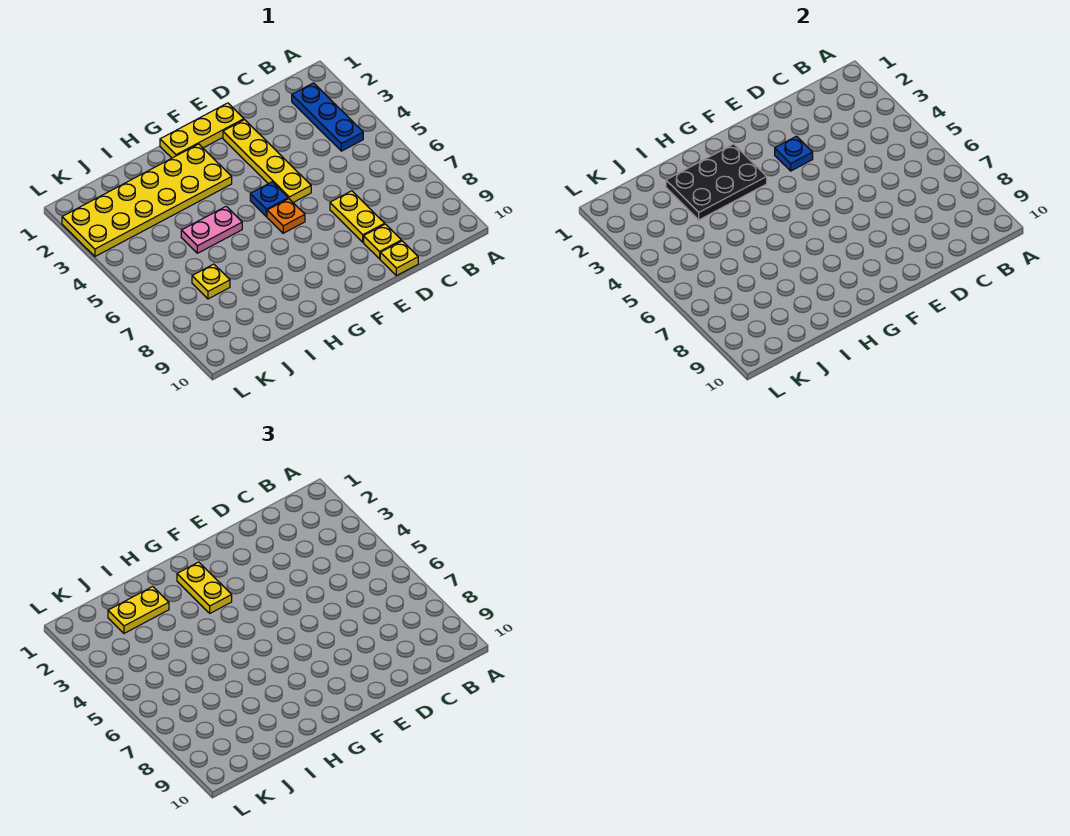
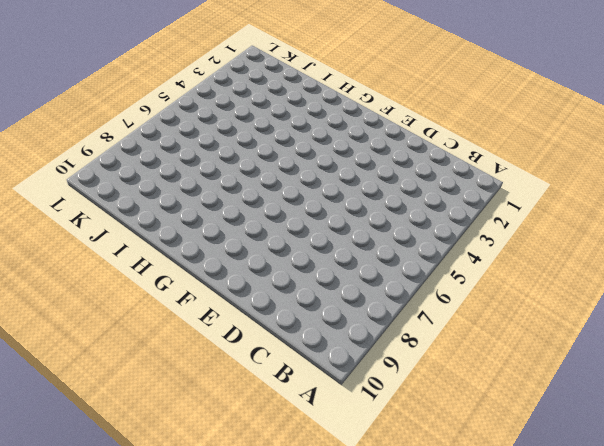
none -> blue plate B2:B4 level 1
none -> yellow plate D7:D8 level 1
none -> yellow plate D9 level 1

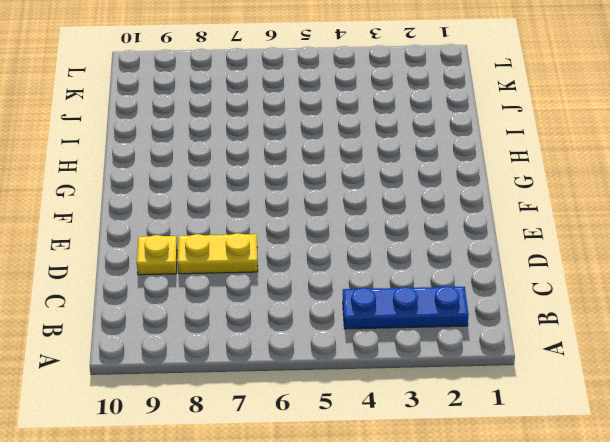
none -> yellow plate D10 level 1
none -> yellow plate E1:G1 level 1
none -> yellow plate E2:E5 level 1

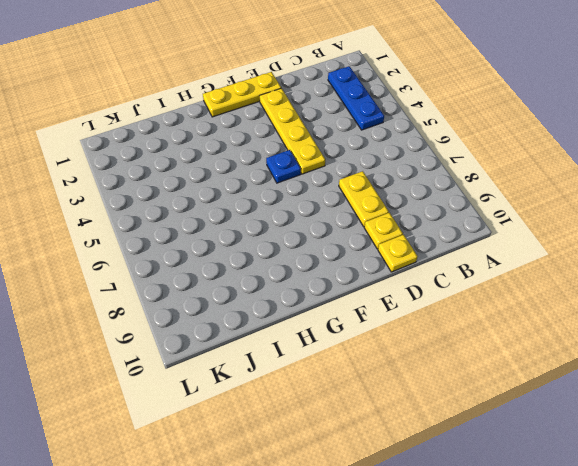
none -> orange plate F6 level 1
none -> yellow plate G2:L3 level 1
none -> pink plate H5:I5 level 1

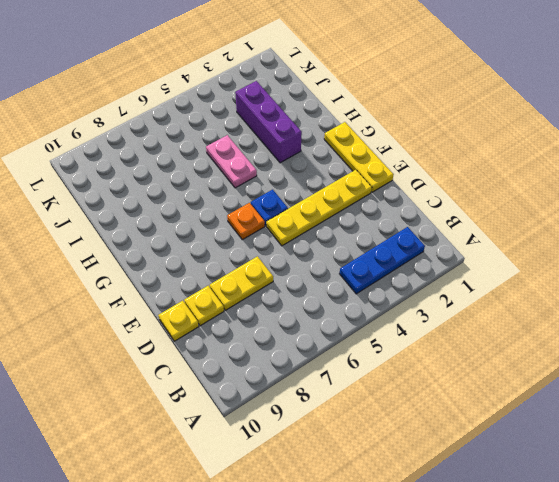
purple brick H3:J3 level 1 -> yellow plate G2:L3 level 1
none -> yellow plate J7 level 1
none -> blue plate E3 level 2
none -> black plate G2:I3 level 2

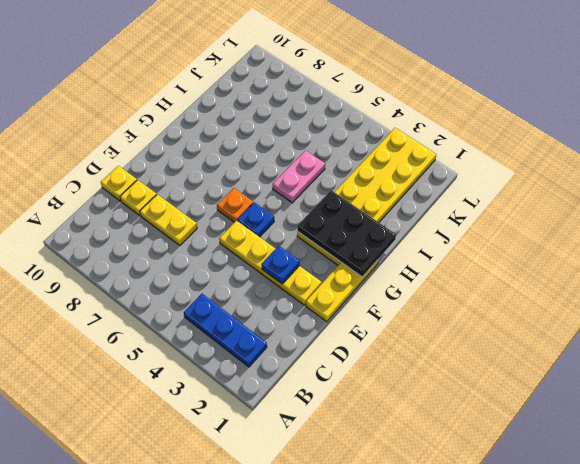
black plate G1:H3 level 2 -> black plate G2:I3 level 2
none -> yellow plate J7 level 1
none -> yellow plate G2:G3 level 3
none -> yellow plate I2:J2 level 3

